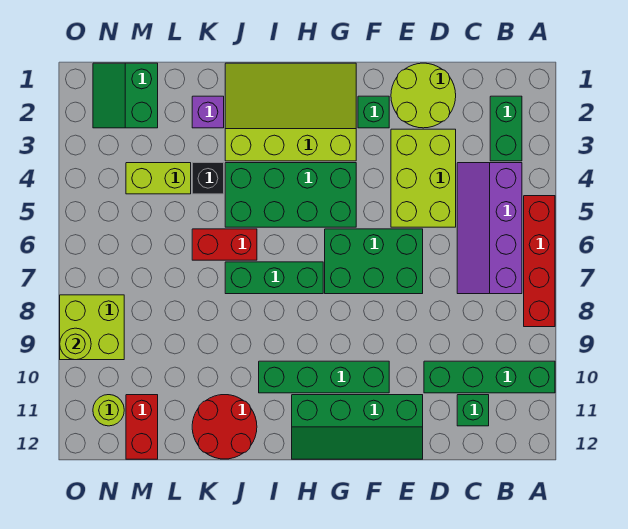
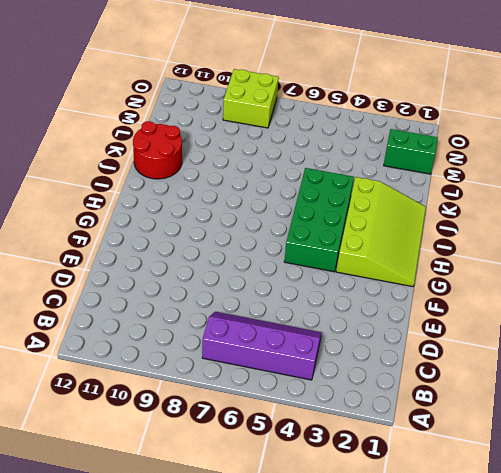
none -> red brick A5:A8 level 1
none -> green brick A10:D10 level 1
none -> green brick B2:B3 level 1

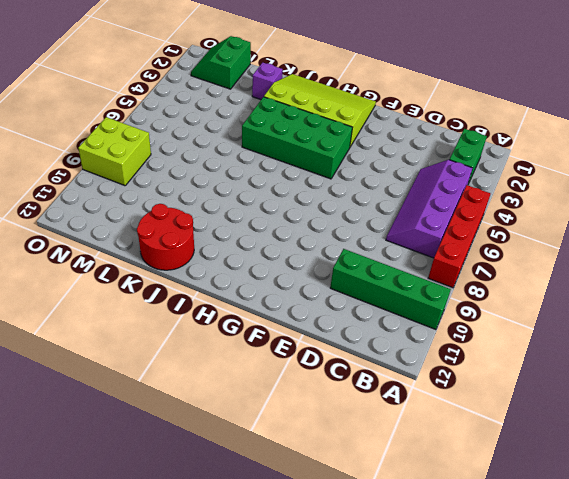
none -> green brick C11 level 1
none -> lime round brick D1:E2 level 1
none -> lime brick D3:E5 level 1

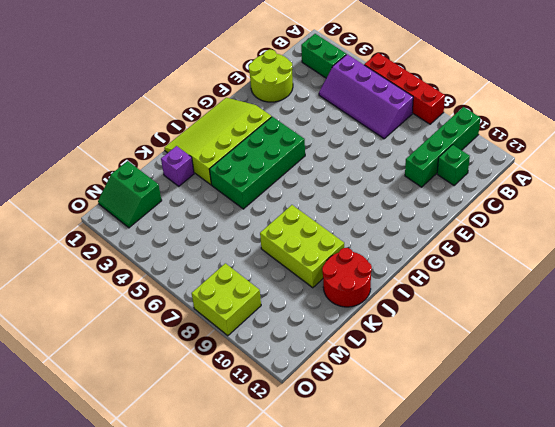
lime brick J8:K10 level 1 -> lime brick D3:E5 level 1
none -> green brick E6:G7 level 1
none -> green slope E11:H12 level 1 top 11
none -> green brick F2 level 1

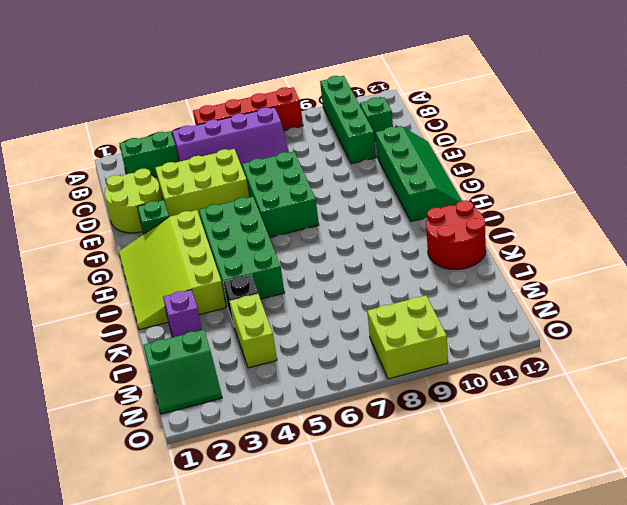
none -> green brick F10:I10 level 1
none -> green brick H7:J7 level 1
none -> red brick J6:K6 level 1

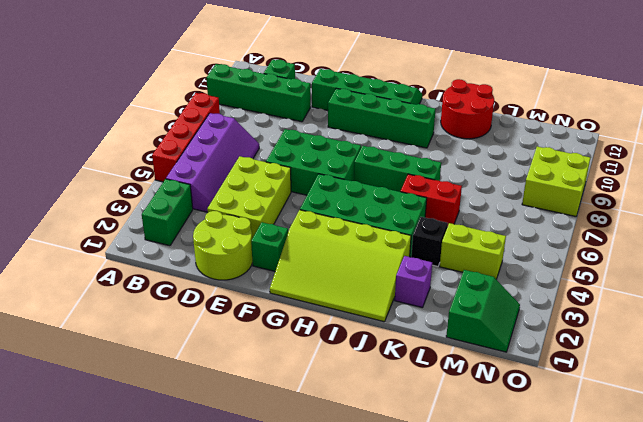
none -> red brick M11:M12 level 1
none -> lime round brick N11 level 1
none -> lime round brick O9 level 2

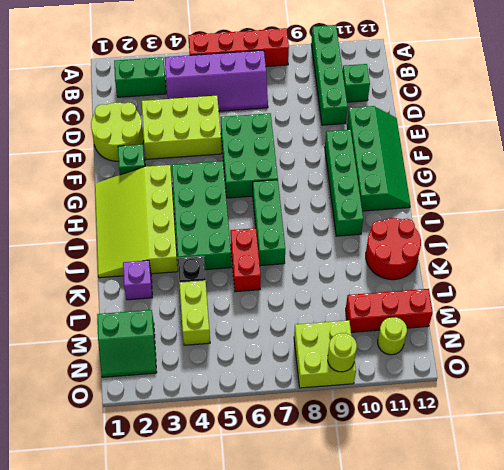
red brick M10:M12 level 1 -> red brick M11:M12 level 1

